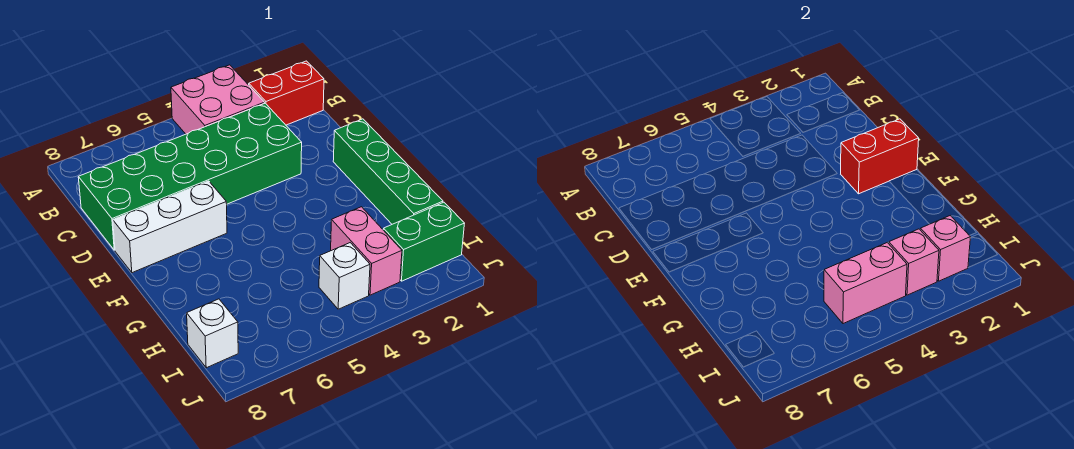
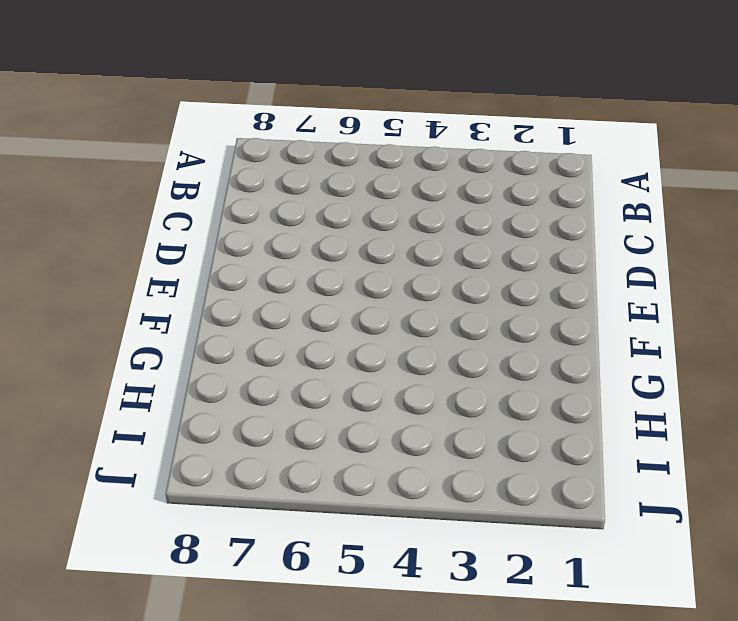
none -> pink brick A3:B4 level 1
none -> red brick B1:B2 level 1
none -> green brick C3:D8 level 1

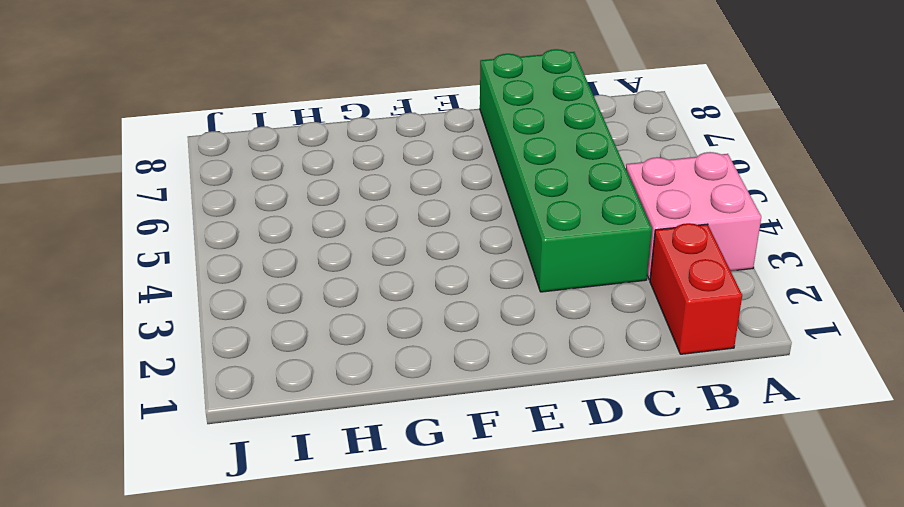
none -> green brick E1:H1 level 1
none -> white brick E6:E8 level 1
none -> pink brick H3:I3 level 1

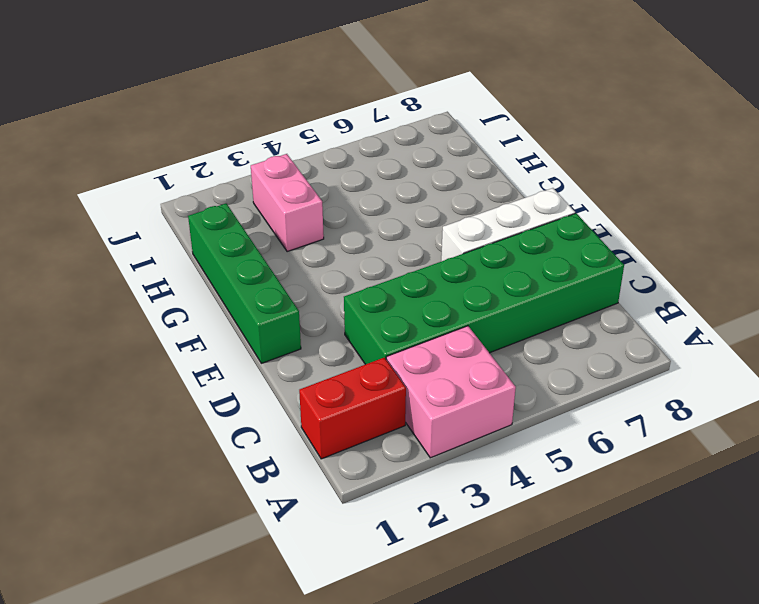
none -> green brick I1:I2 level 1
none -> white brick I4 level 1
none -> white brick I8 level 1

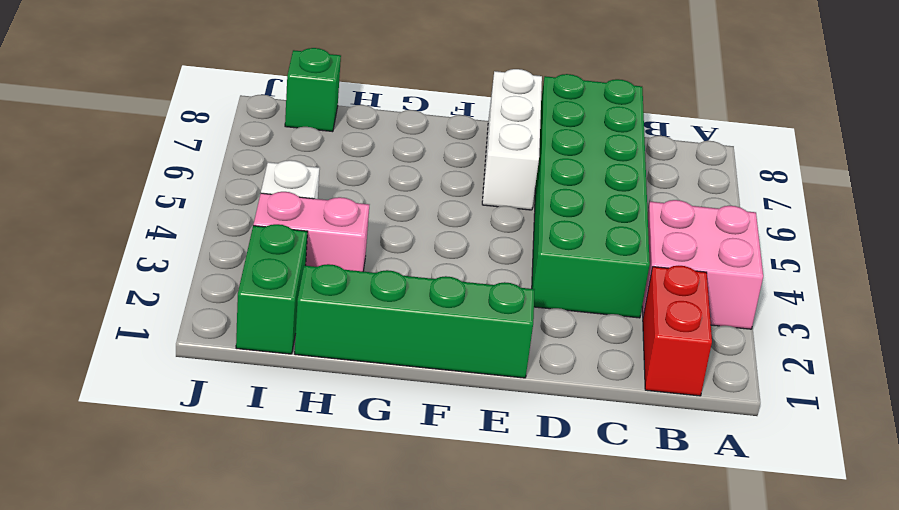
green brick I8 level 1 -> white brick I8 level 1
none -> red brick E1:E2 level 2
none -> pink brick I2 level 2
none -> pink brick I3 level 2

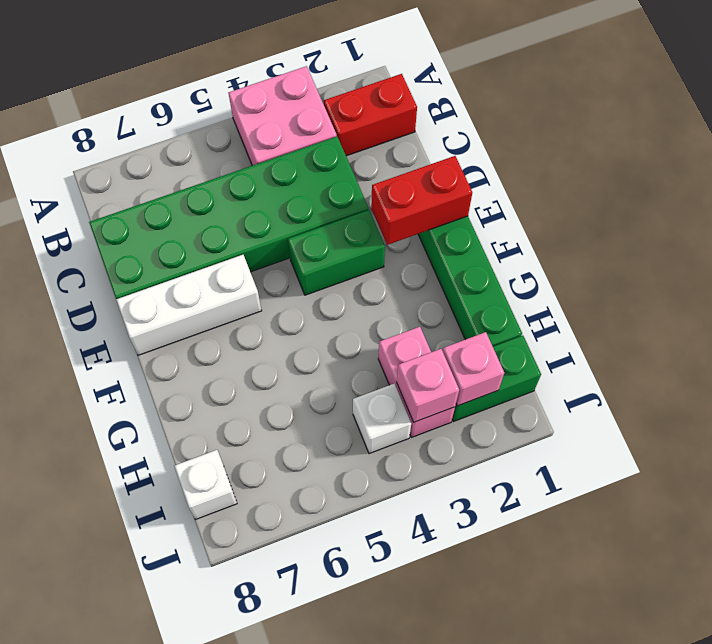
green brick E3:E4 level 1 -> none
none -> pink brick I4:I5 level 2

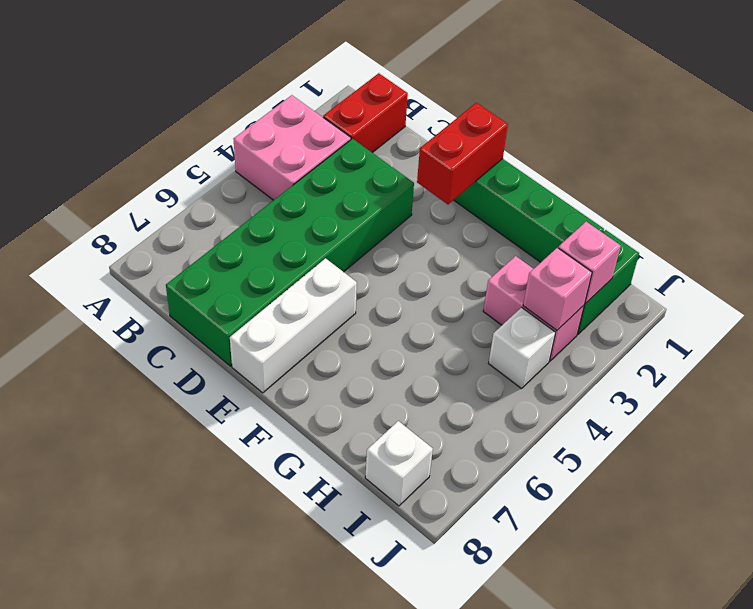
none -> pink brick I4:I5 level 2

